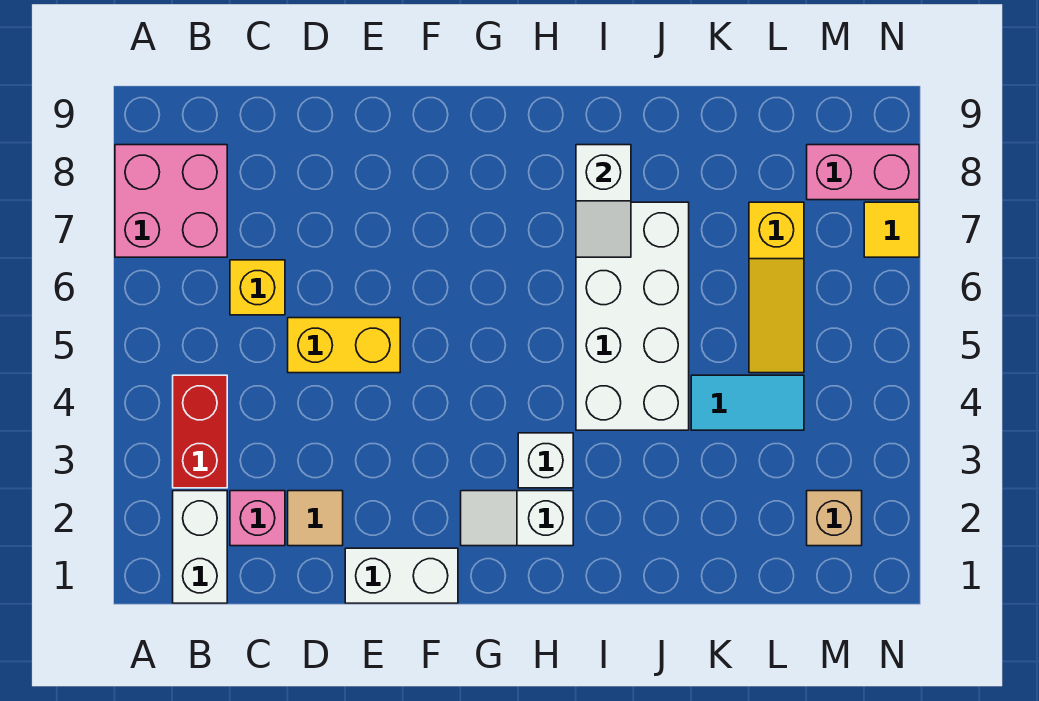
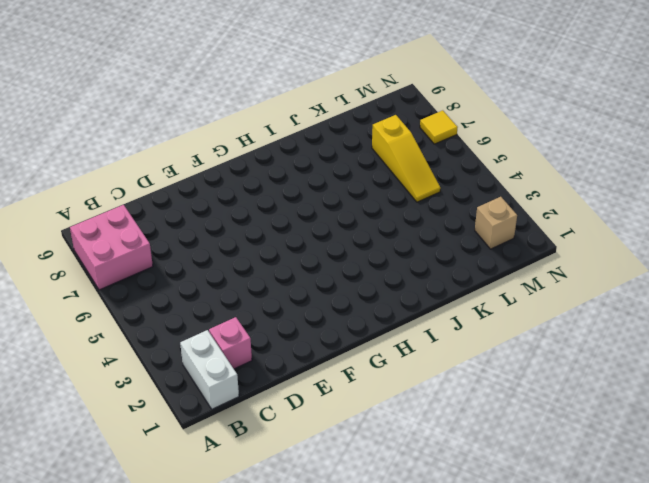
none -> red brick B3:B4 level 1
none -> yellow brick C6 level 1
none -> tan tile D2 level 1

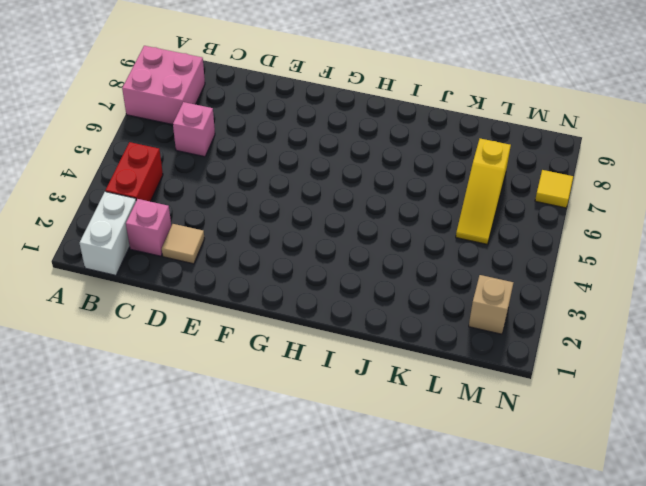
pink brick C6 level 1 -> yellow brick C6 level 1
none -> yellow brick D5:E5 level 1
none -> white brick E1:F1 level 1
none -> white slope G2:H2 level 1 top H

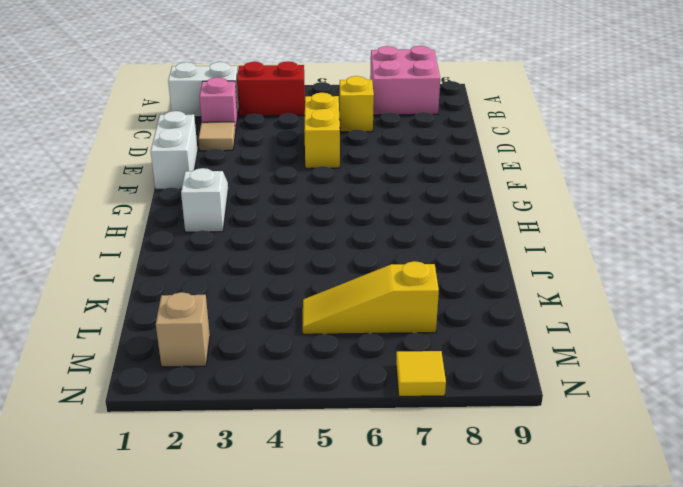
none -> white brick H3 level 1
none -> white brick I4:J7 level 1
none -> cyan tile K4:L4 level 1

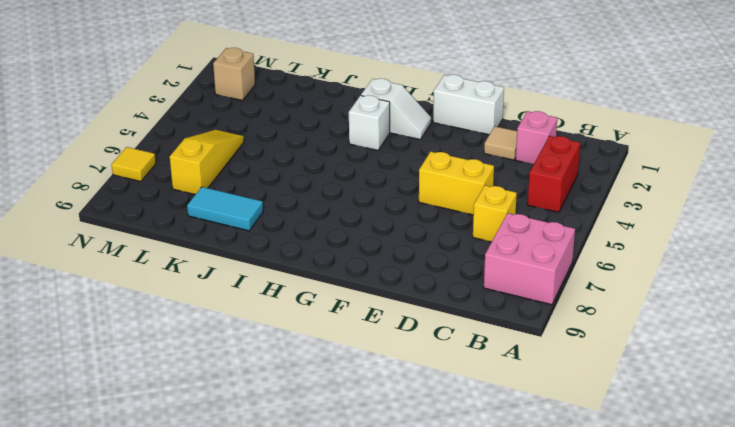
cyan tile J8:K8 level 1 -> cyan tile K4:L4 level 1
none -> white brick B1:B2 level 1
none -> white brick I4:J7 level 1
none -> pink brick M8:N8 level 1

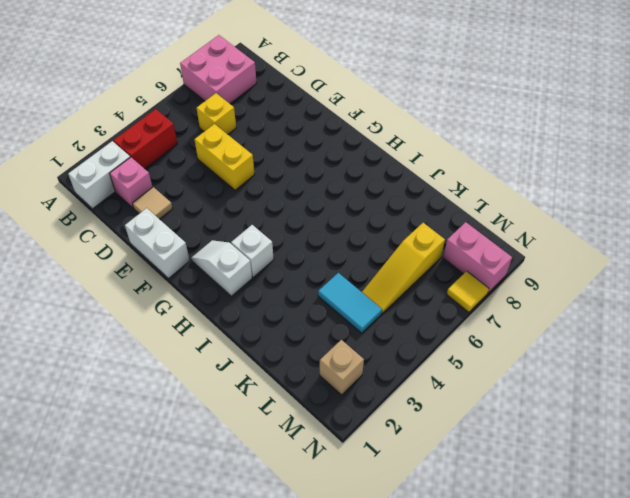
none -> white brick I4:J7 level 1
none -> white slope I7:I8 level 2 top 8

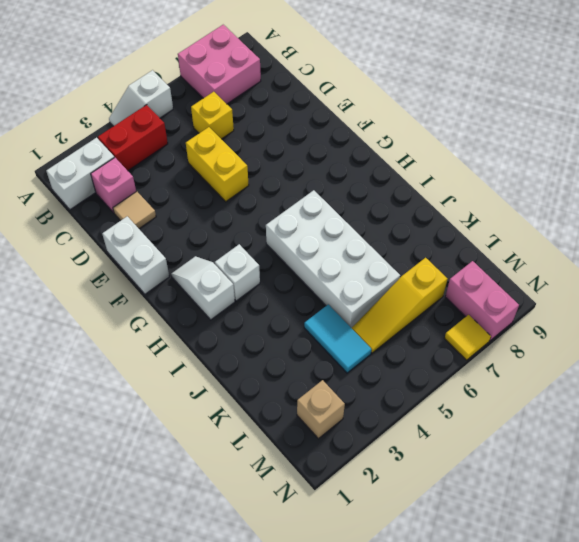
white slope A4:A5 level 1 top 5 -> white slope I7:I8 level 2 top 8
white brick H5:K6 level 1 -> white brick I4:J7 level 1

